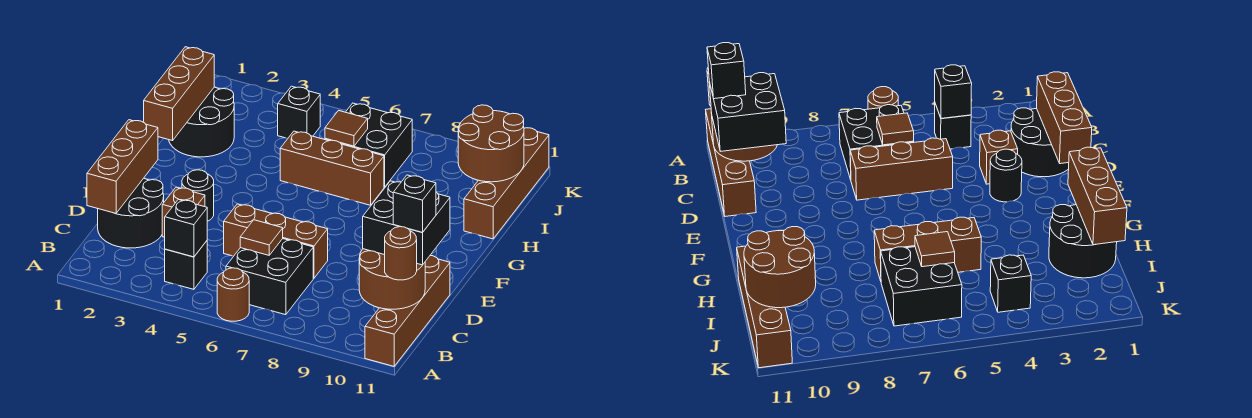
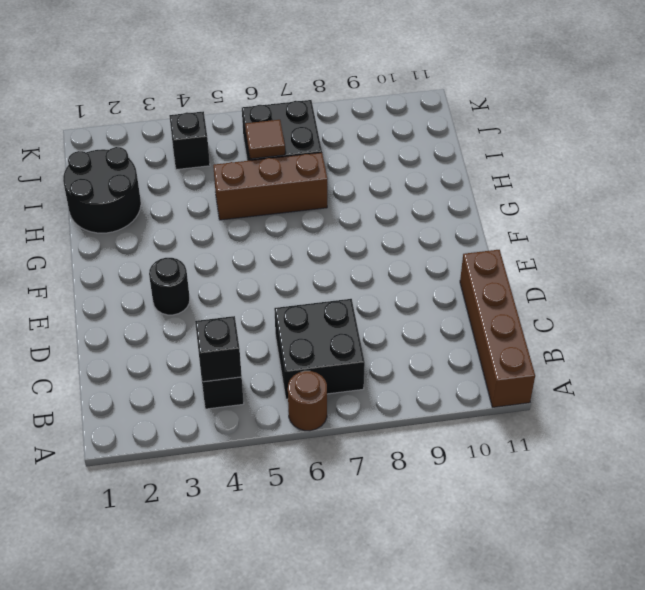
none -> black round brick C1:D2 level 1
none -> brown brick D3 level 1
none -> brown brick D5:D7 level 1

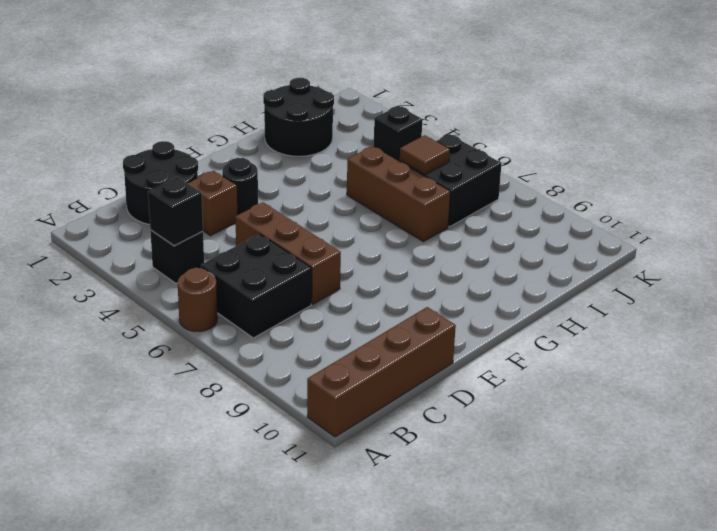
none -> brown brick H11:K11 level 1
none -> brown round brick B10:C11 level 2
none -> brown brick C1:E1 level 2

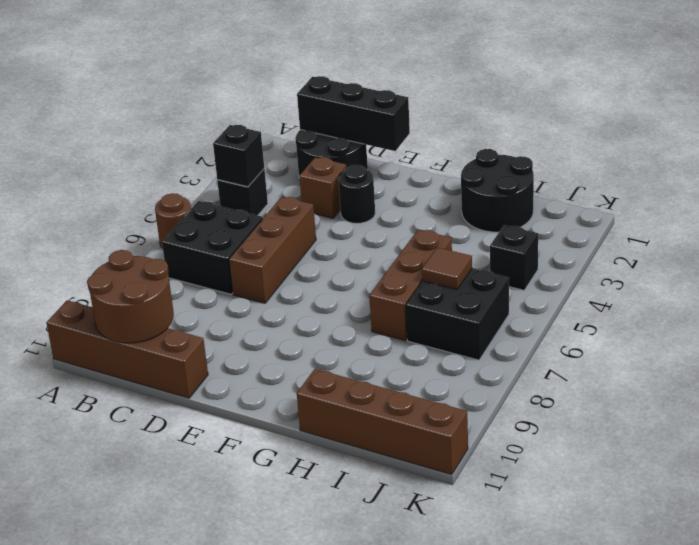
black brick C1:E1 level 2 -> brown brick C1:E1 level 2
none -> brown tile C6 level 2
none -> brown brick G1:I1 level 2
none -> brown round brick I10:J11 level 2

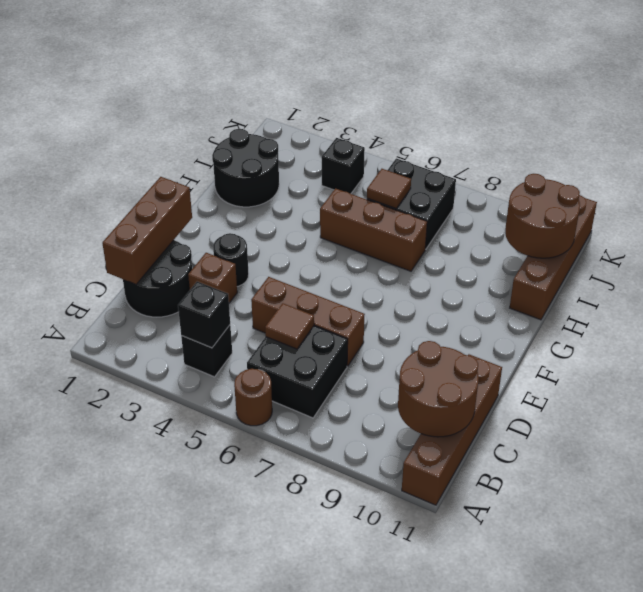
none -> brown brick G1:I1 level 2
none -> brown round brick B11 level 3
none -> black brick C10:D11 level 3

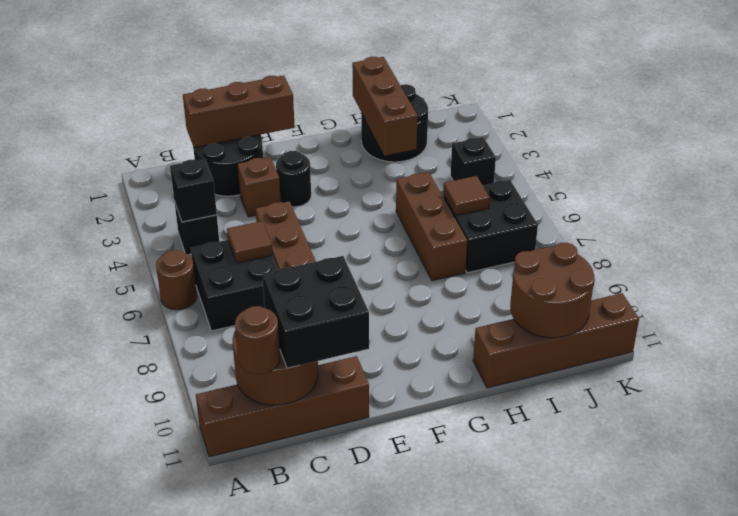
brown brick H1:H3 level 2 -> brown brick G1:I1 level 2
none -> black brick C11 level 4

